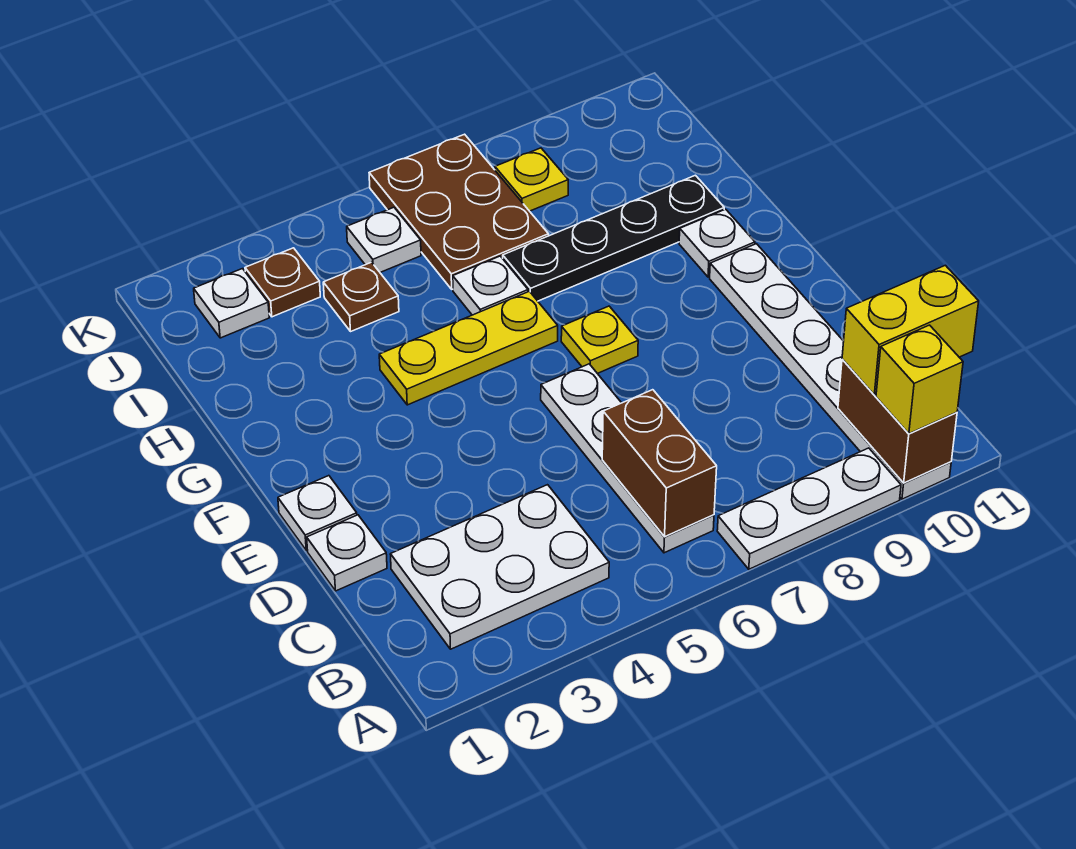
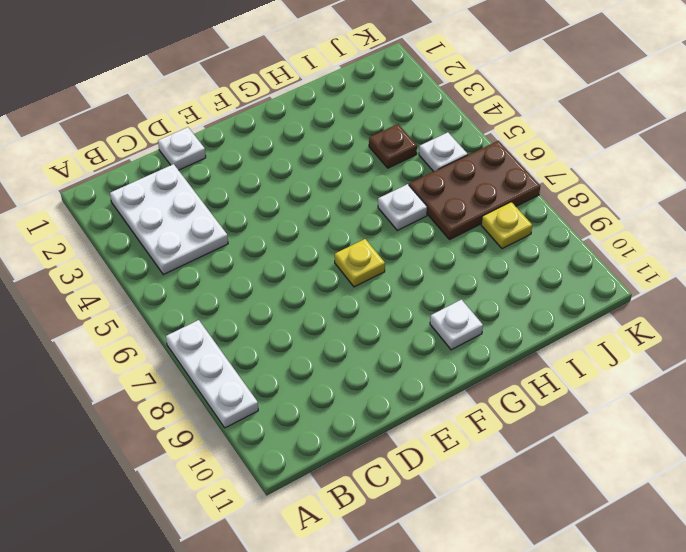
none -> white plate A10:F10 level 1
none -> white plate B6:E6 level 1
none -> white plate E1 level 1

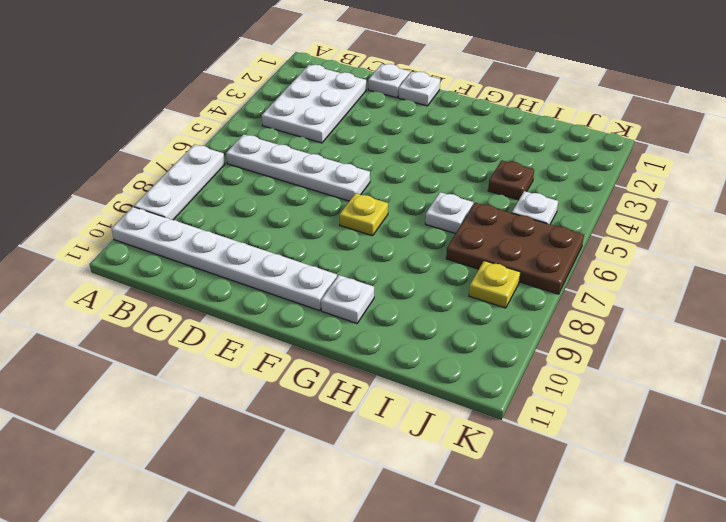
none -> yellow plate G4:G6 level 1
none -> black plate H7:H10 level 1
none -> white plate J2 level 1

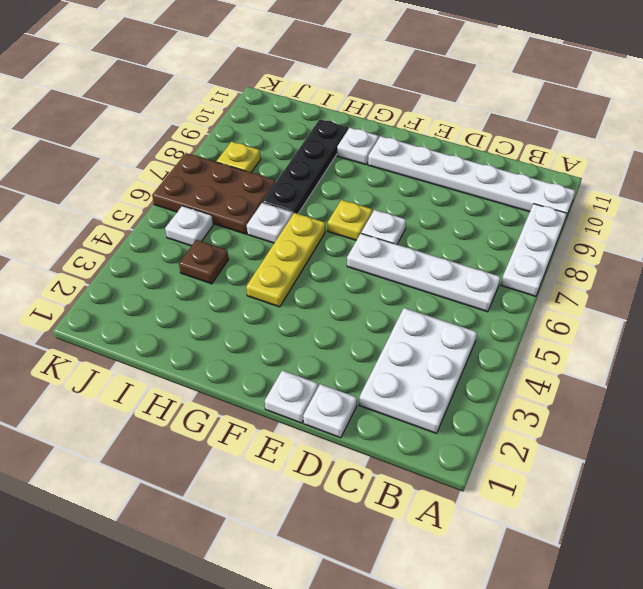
white plate E7 level 1 -> white plate J2 level 1
none -> brown plate J3 level 1
none -> brown brick A10:B10 level 2
none -> brown brick B6:C6 level 2

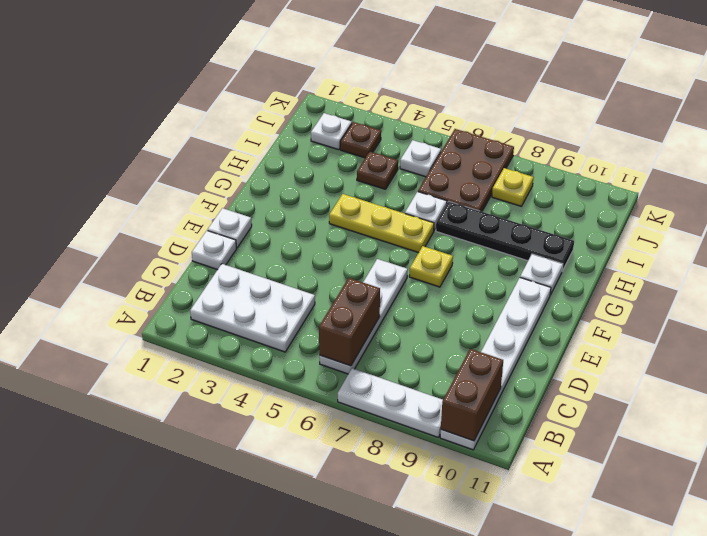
none -> yellow brick A10 level 3
none -> yellow brick B10:B11 level 3

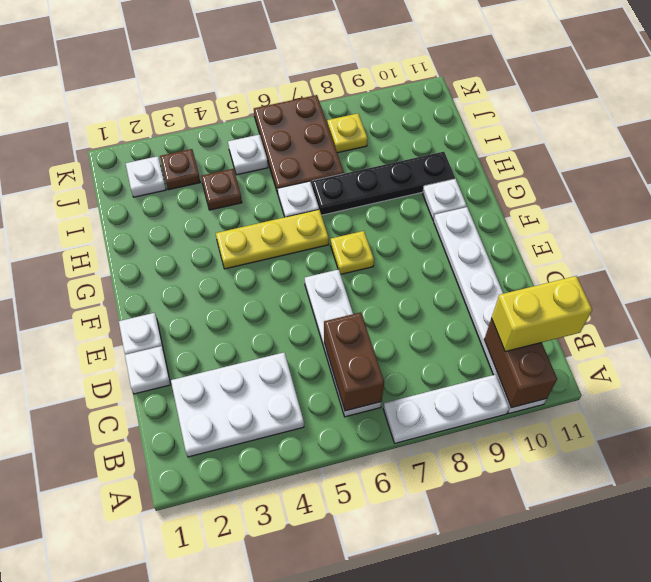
none -> yellow brick A10 level 3

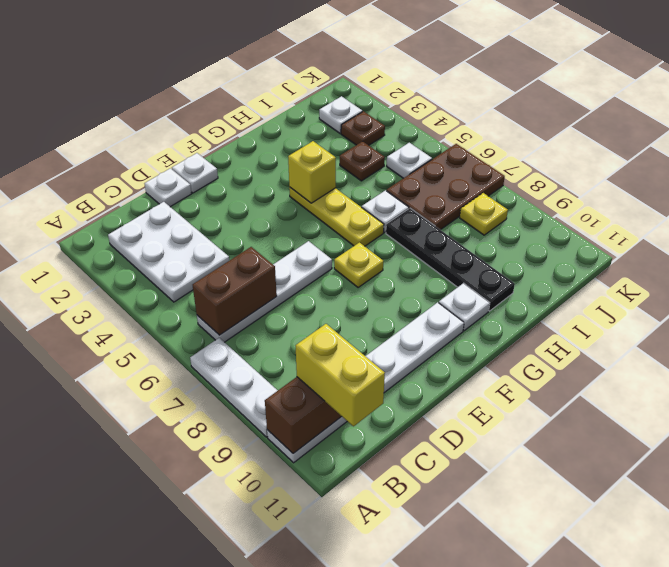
yellow brick G4 level 2 -> yellow brick A10 level 3

